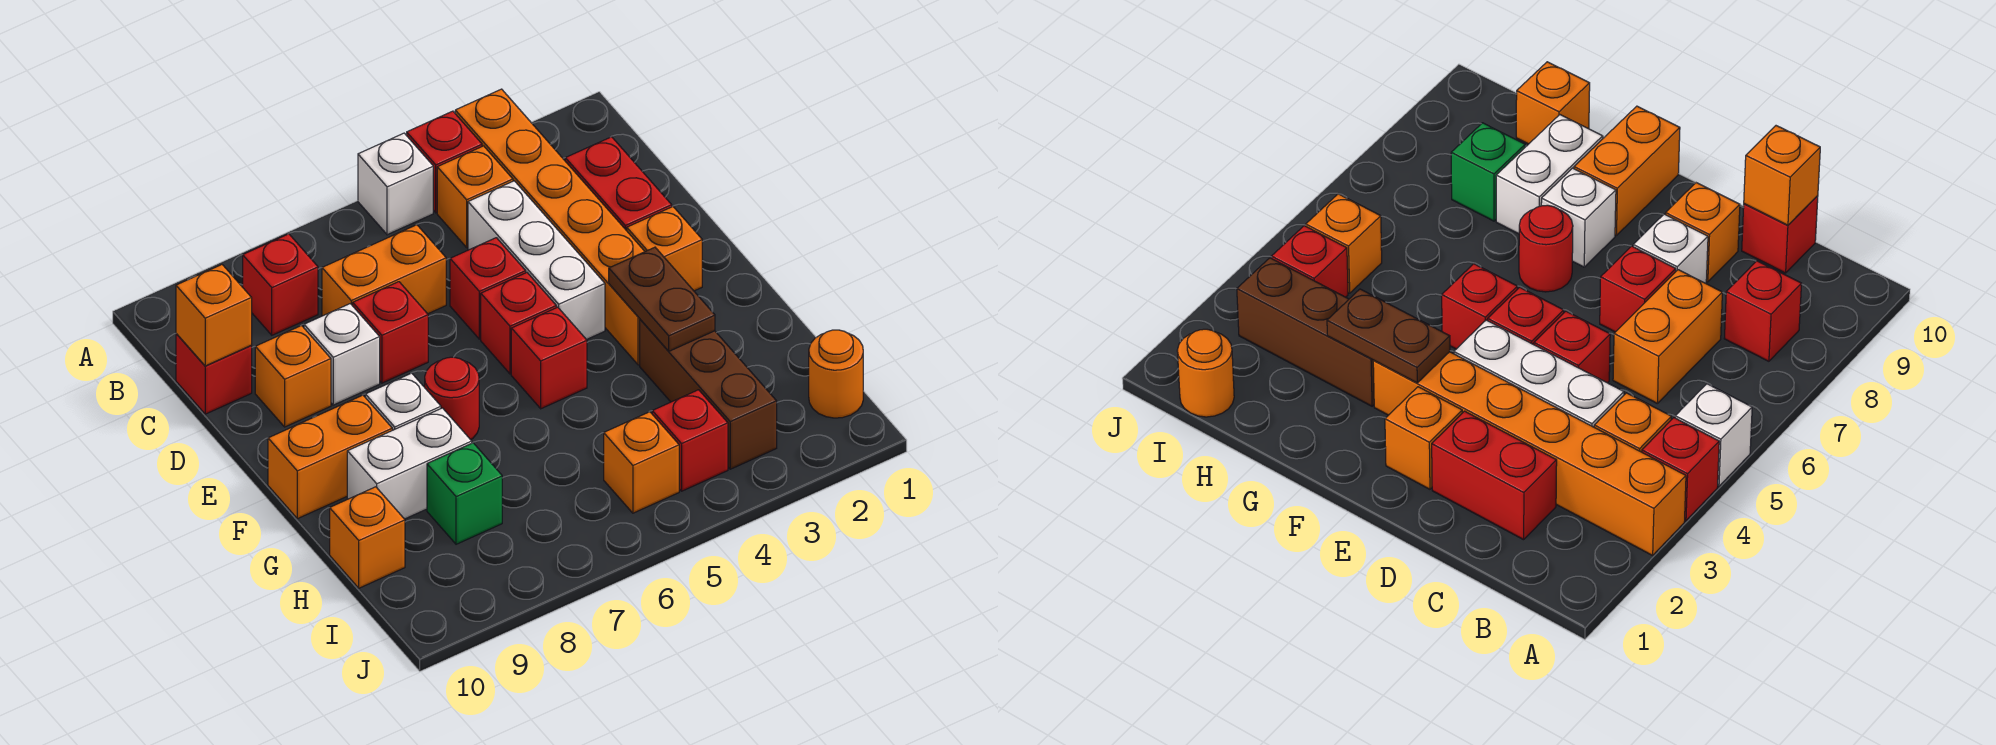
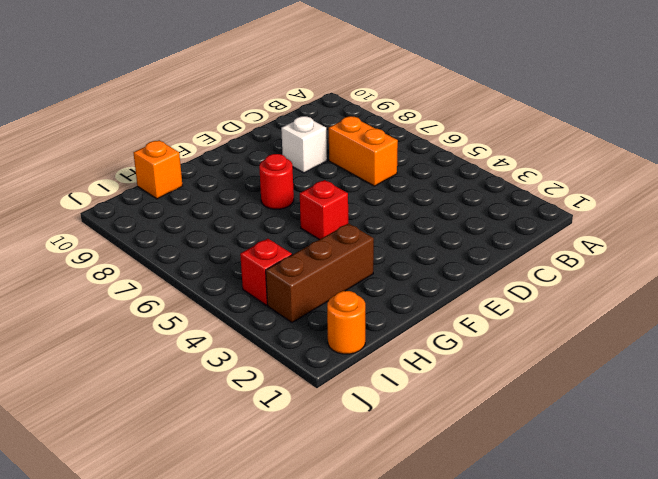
none -> orange brick A3:F3 level 1
none -> red brick A4 level 1
none -> white brick A5 level 1

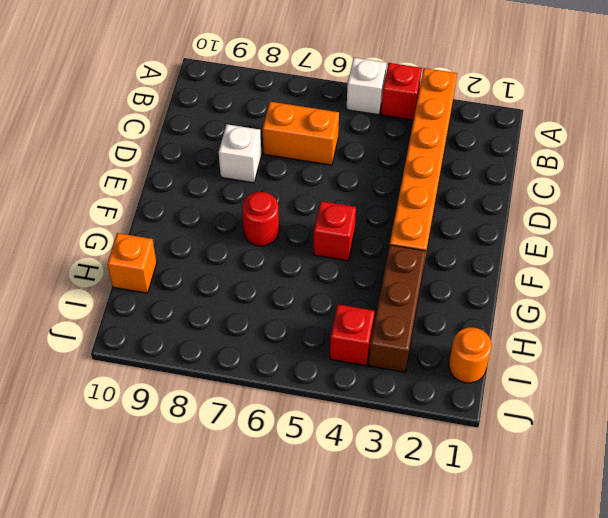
none -> orange brick B4 level 1
none -> red brick B8 level 1
none -> red brick C2:D2 level 1

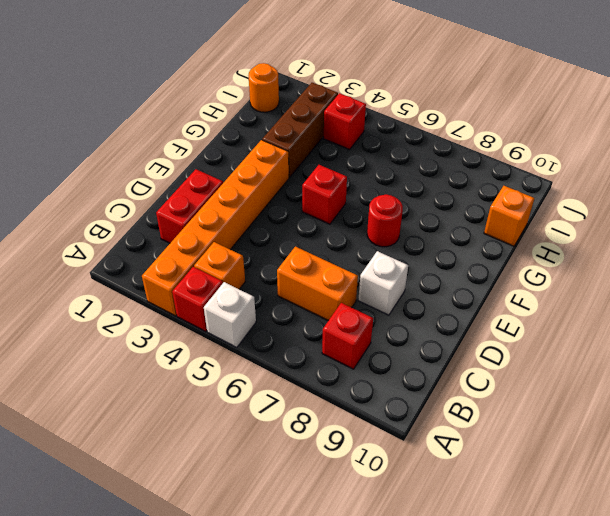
none -> white brick C4:E4 level 1
none -> red brick C10 level 1
none -> red brick D5 level 1

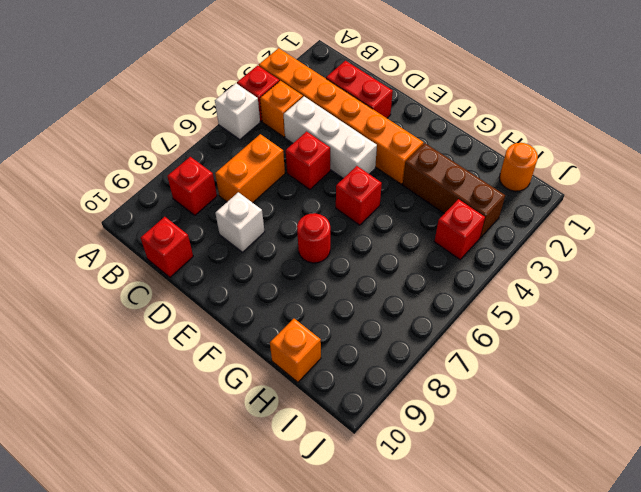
none -> red brick D7 level 1
none -> orange brick D9 level 1
none -> orange brick E2 level 1

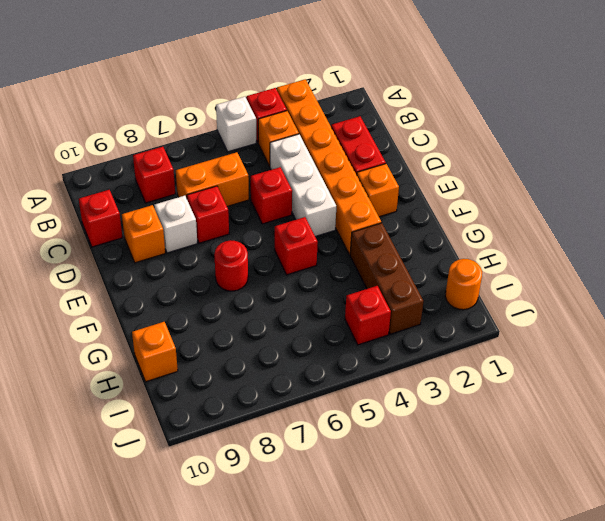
none -> red brick E5 level 1
none -> white brick F8 level 1
none -> orange brick F9:F10 level 1

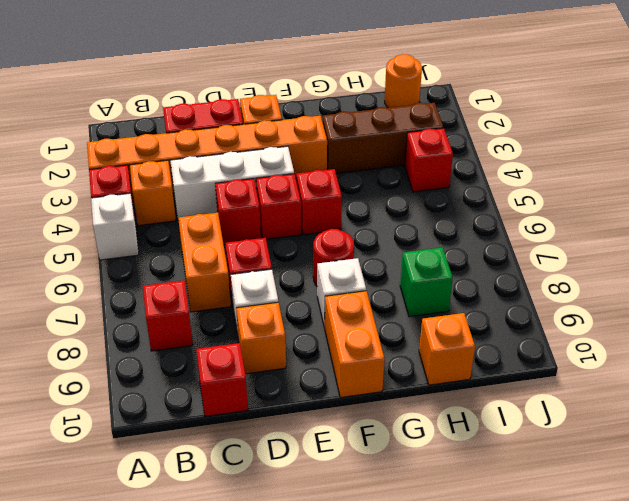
none -> white brick G8:G9 level 1
none -> orange brick I5 level 1
none -> orange brick C10 level 2

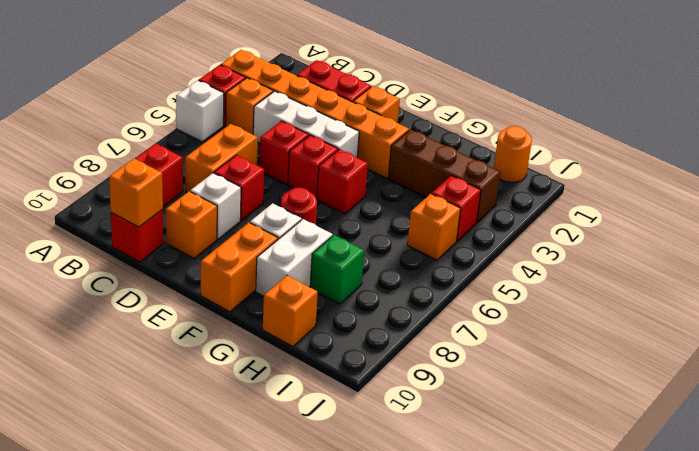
none -> brown plate F3:G3 level 2

